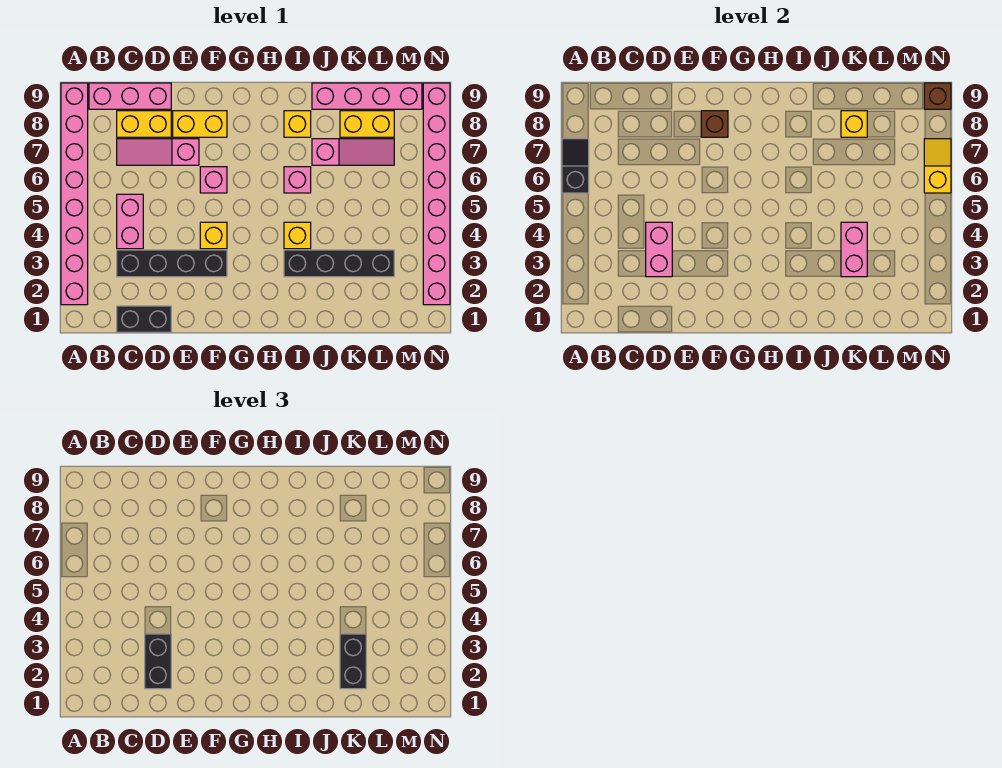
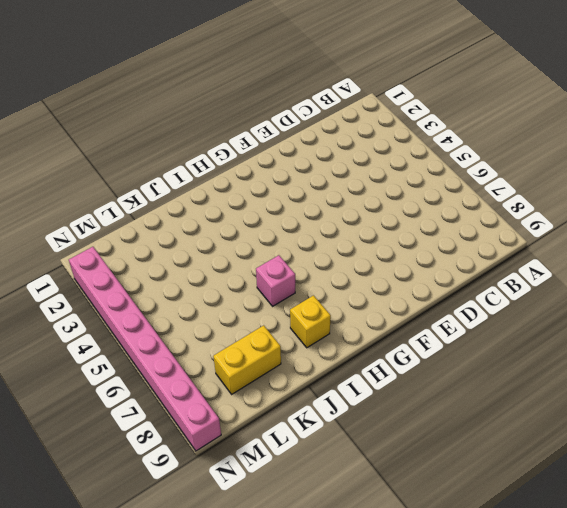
none -> pink brick A2:A9 level 1
none -> pink brick B9:D9 level 1
none -> black brick C1:D1 level 1

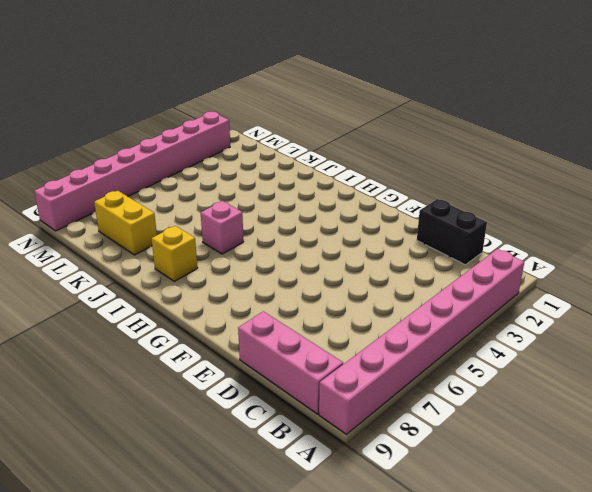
none -> black brick C3:F3 level 1
none -> pink brick C4:C5 level 1
none -> pink slope C7:E7 level 1 top E

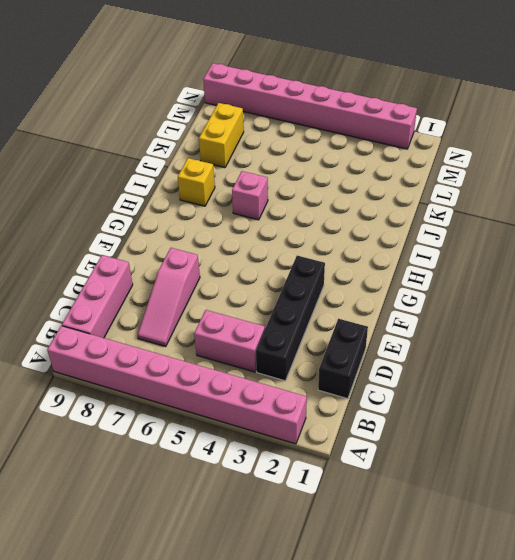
none -> yellow brick C8:D8 level 1
none -> yellow brick E8:F8 level 1
none -> yellow brick F4 level 1

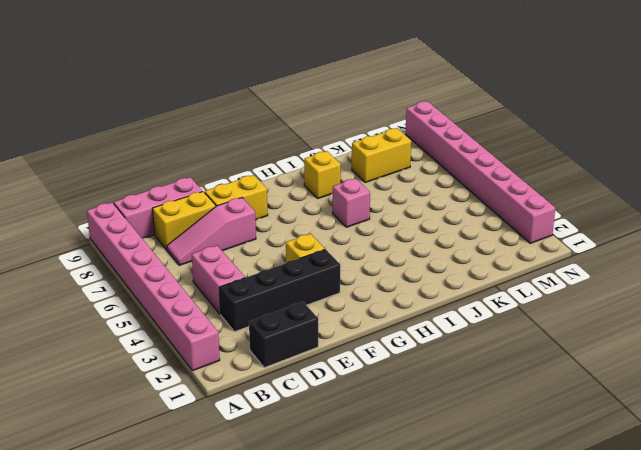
none -> pink brick F6 level 1
none -> black brick I3:L3 level 1
none -> yellow brick I4 level 1

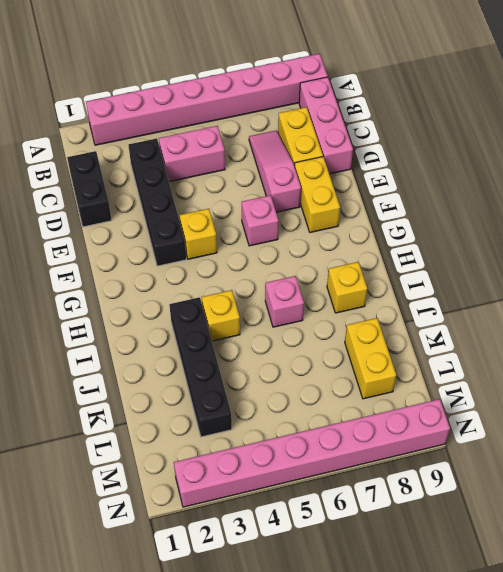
none -> pink slope J7:L7 level 1 top J
none -> pink brick J9:M9 level 1
none -> black slope A6:A7 level 2 top 6

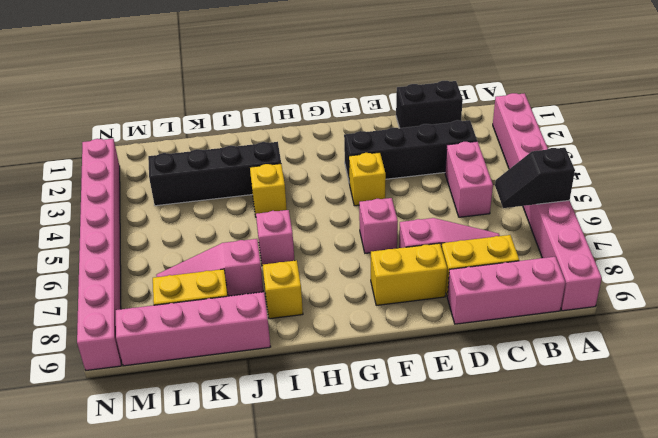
black slope A6:B6 level 2 top A -> black slope A6:A7 level 2 top 6
none -> pink brick D3:D4 level 2
none -> brown brick F8 level 2
none -> pink brick K3:K4 level 2

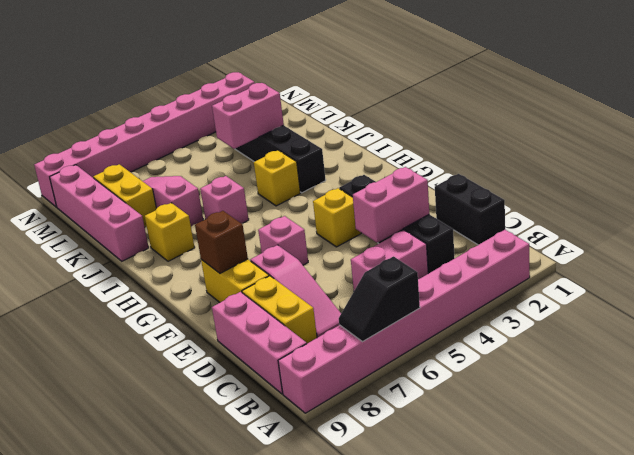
none -> yellow brick K8 level 2
none -> yellow slope N6:N7 level 2 top 6
none -> brown brick N9 level 2

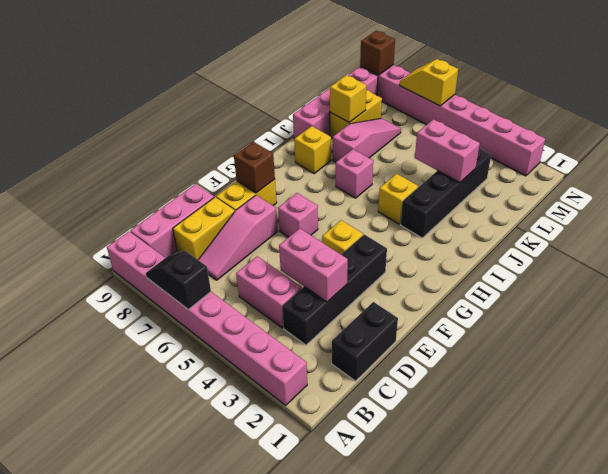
none -> black brick D2:D3 level 3
none -> black brick K2:K3 level 3

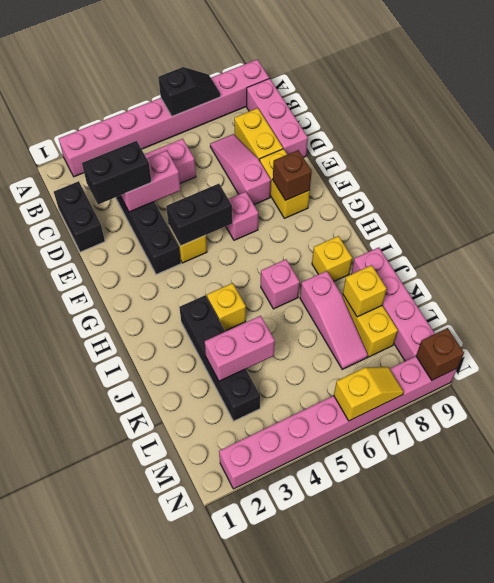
black brick F4:F5 level 2 -> black brick K2:K3 level 3

